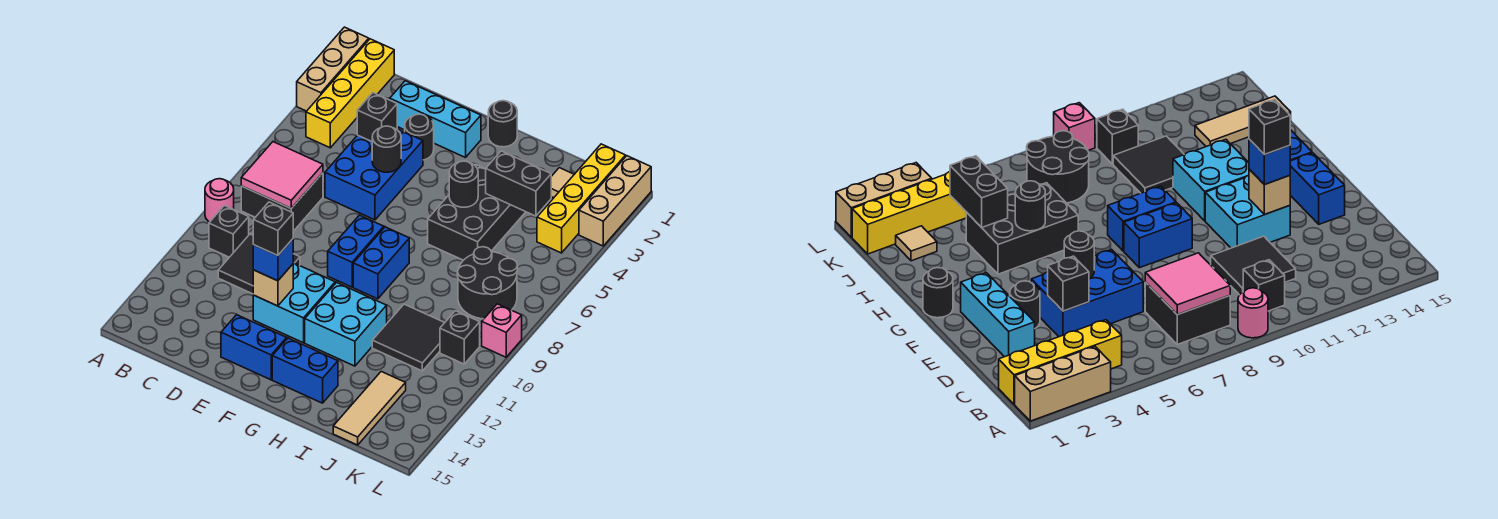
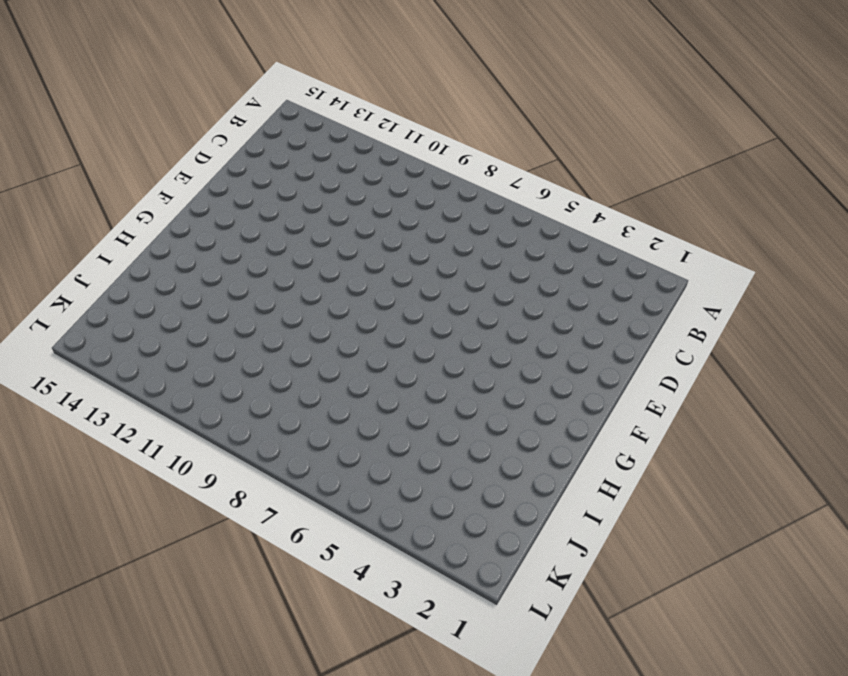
none -> tan brick A1:A3 level 1
none -> pink round brick A9 level 1
none -> yellow brick B1:B4 level 1
none -> black brick B7:C8 level 1

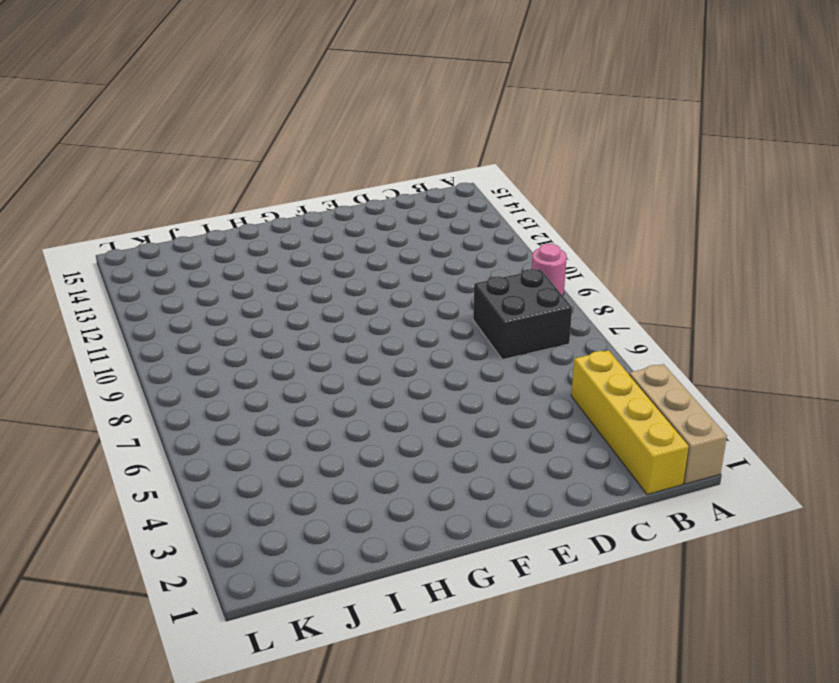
none -> black brick B10 level 1
none -> black tile C10:D11 level 1
none -> cyan brick D2:F2 level 1
none -> blue brick D4:E6 level 1

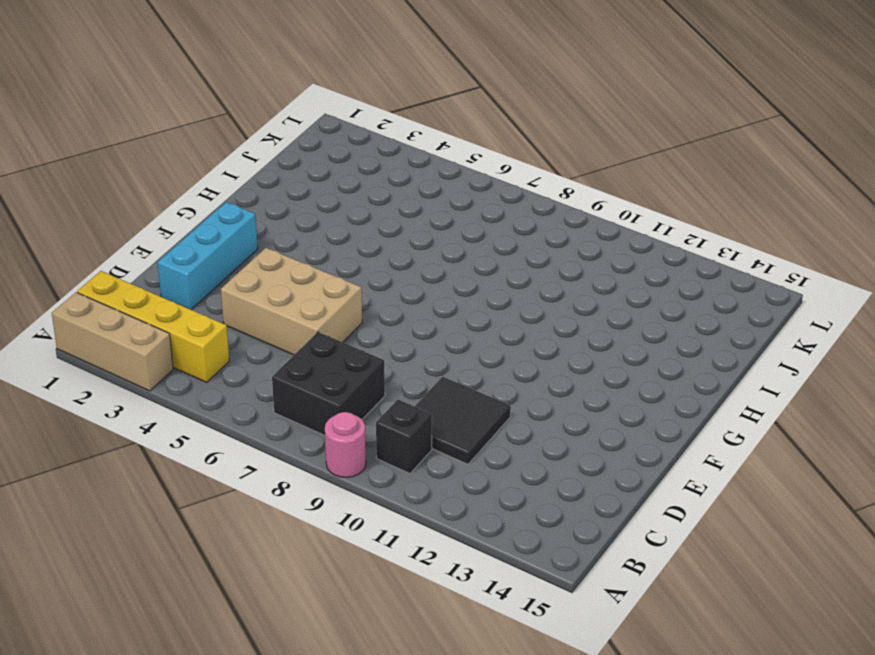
tan brick D4:E6 level 1 -> blue brick D4:E6 level 1
none -> black round brick E3 level 1
none -> cyan brick E11:F12 level 1
none -> blue brick E14:F14 level 1
none -> blue brick F8:F9 level 1

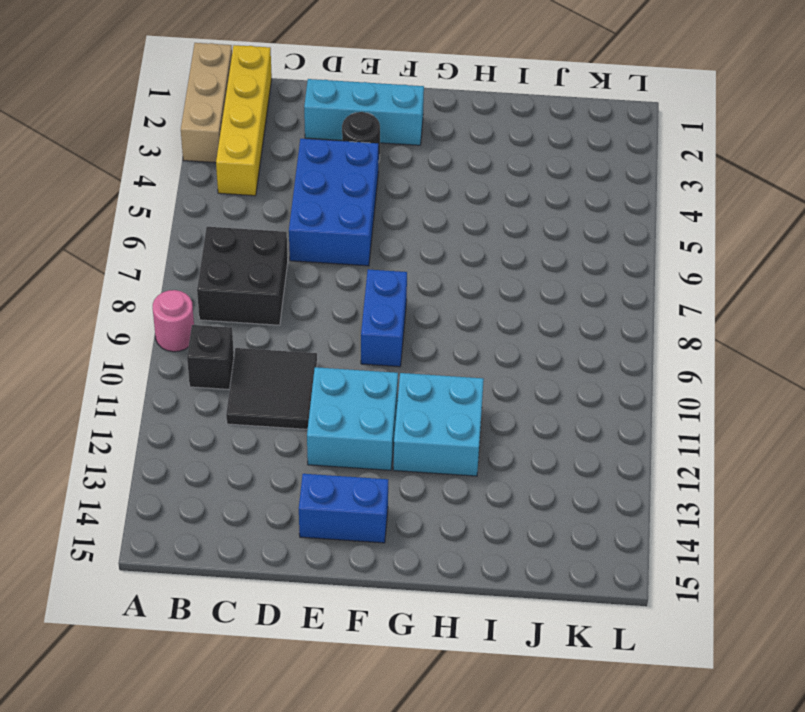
none -> black round brick G1 level 1
none -> blue brick G8:G9 level 1
none -> blue brick G14:H14 level 1
none -> black brick H4:I6 level 1

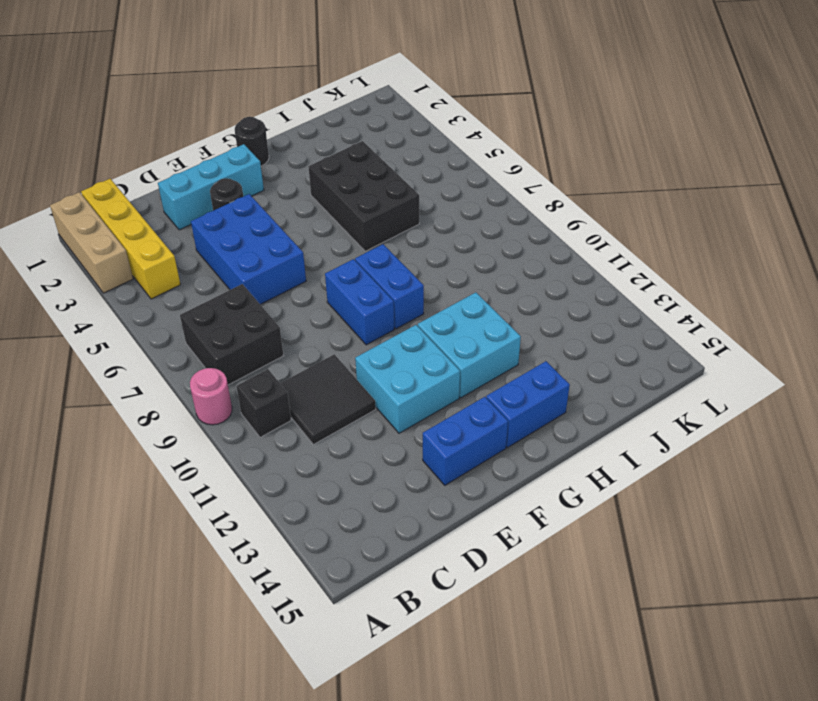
none -> black tile I10:J11 level 1
none -> tan tile J2 level 1
none -> black round brick J7:K8 level 1
none -> tan tile J13:J15 level 1

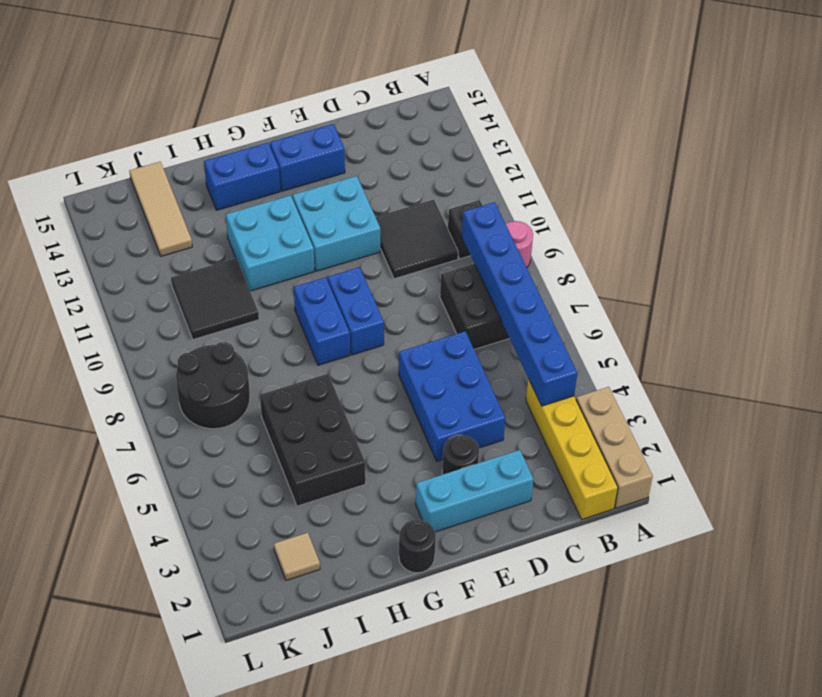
blue brick B4:B9 level 2 -> pink tile B7:C8 level 2
none -> yellow brick K1:K4 level 1
none -> black brick K10 level 1
none -> tan brick L1:L3 level 1
none -> pink brick L9 level 1

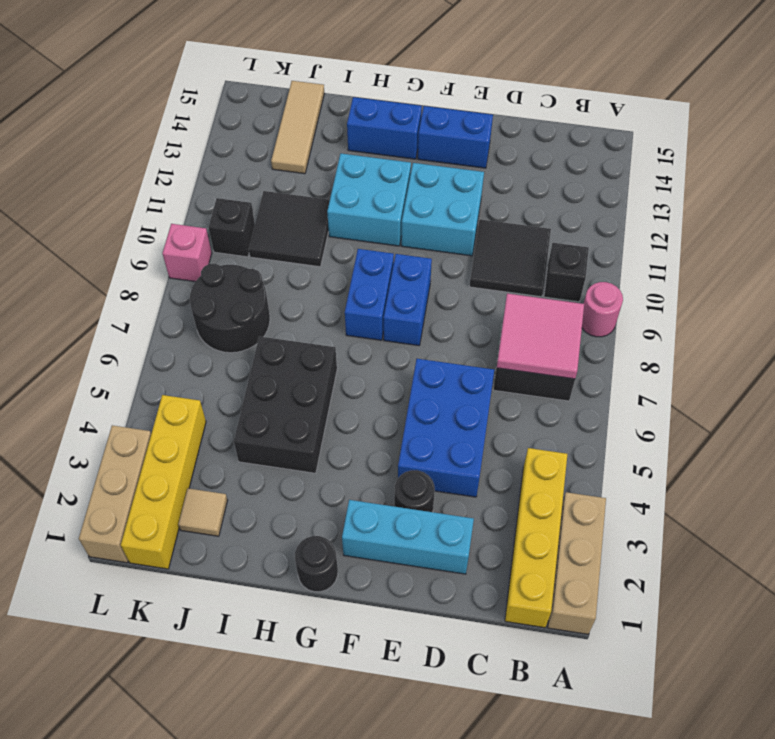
none -> black brick D4 level 2
none -> black round brick E5 level 2
none -> tan brick E12 level 2
none -> black round brick H5 level 2

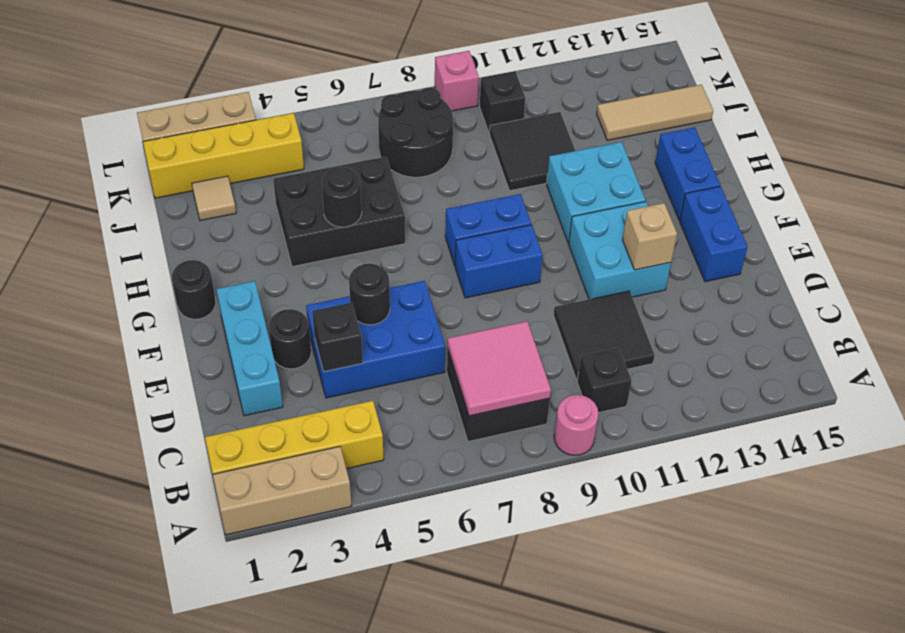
none -> black brick I4:J4 level 2
none -> blue brick E12 level 3
none -> black brick E12 level 4

